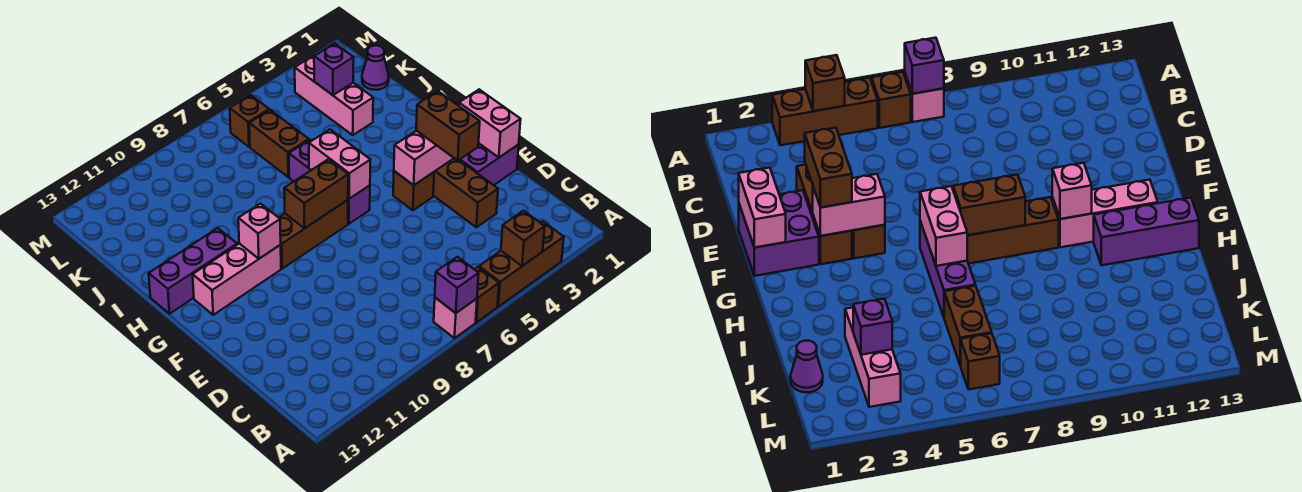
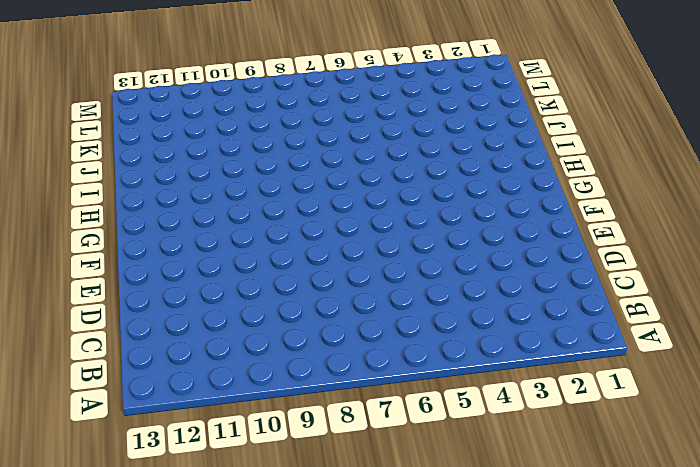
none -> brown brick A3:A5 level 1
none -> brown brick A6 level 1
none -> pink brick A7 level 1

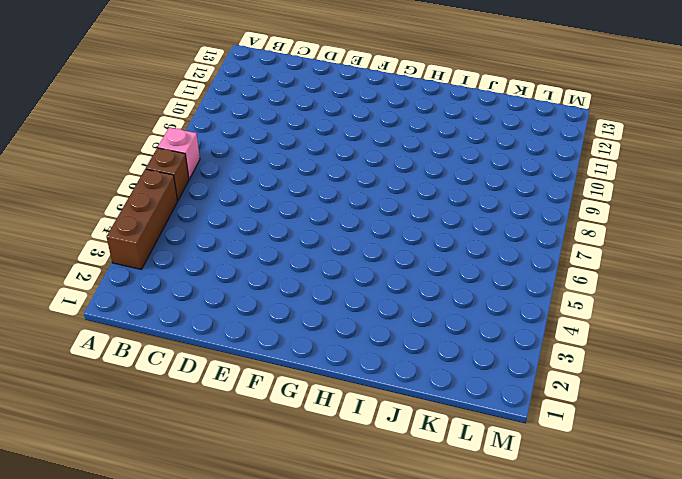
none -> brown brick D3:F3 level 1
none -> purple brick E1:F2 level 1
none -> brown brick F4 level 1

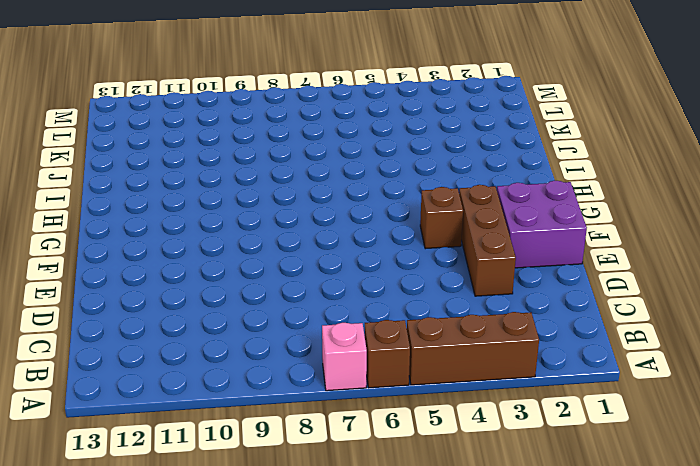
none -> purple brick G6:I6 level 1
none -> brown brick G7:G9 level 1
none -> pink brick G10:G12 level 1

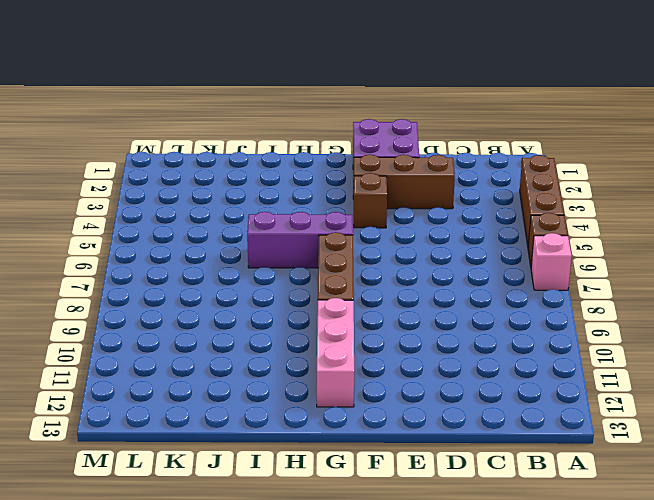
none -> purple brick H11:H13 level 1
none -> pink brick J3:L3 level 1
none -> brown brick J6:K6 level 1

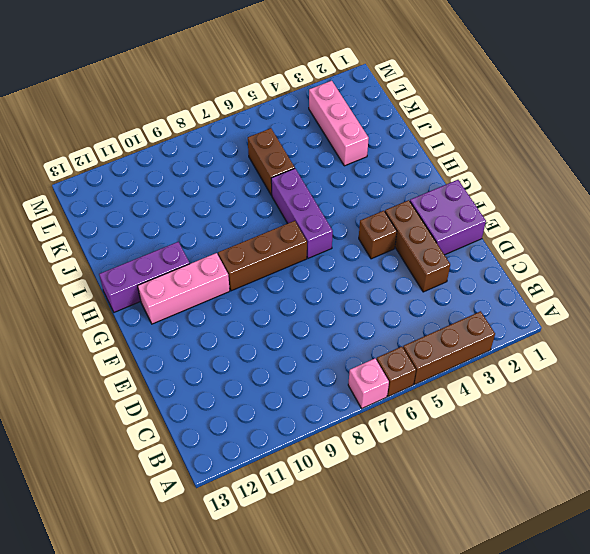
none -> purple cone K1 level 1
none -> brown brick L6 level 1
none -> brown brick A4 level 2

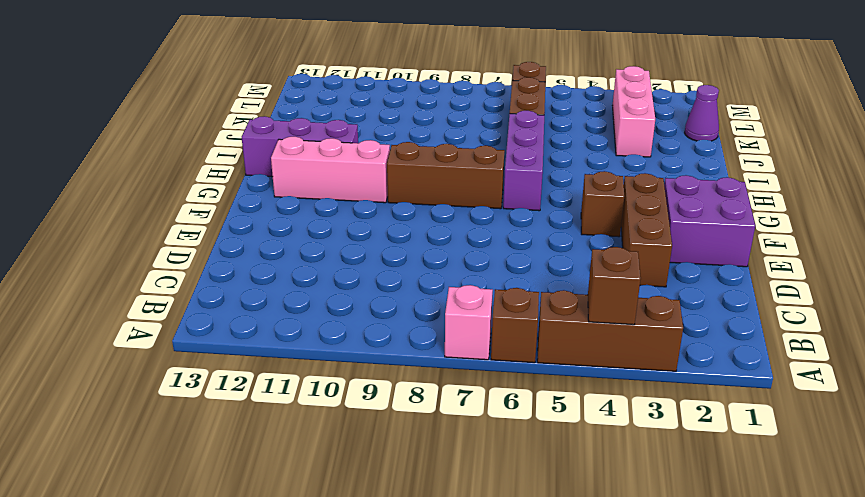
none -> purple brick A7 level 2
none -> pink brick E1:F1 level 2
none -> pink brick F3:F4 level 2

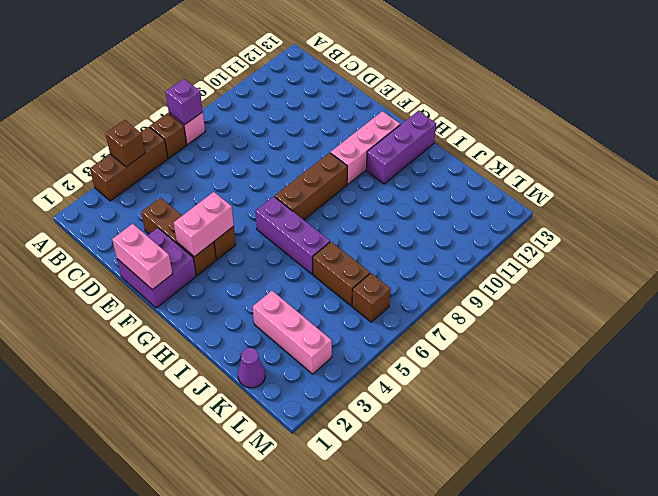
none -> pink brick G6:H6 level 2
none -> brown brick G7:G8 level 2
none -> pink brick G10 level 2

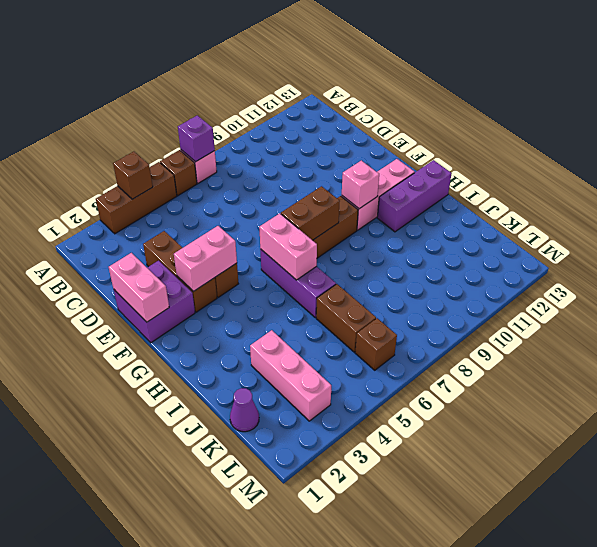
none -> purple brick K3 level 2
none -> brown brick E3:F3 level 3

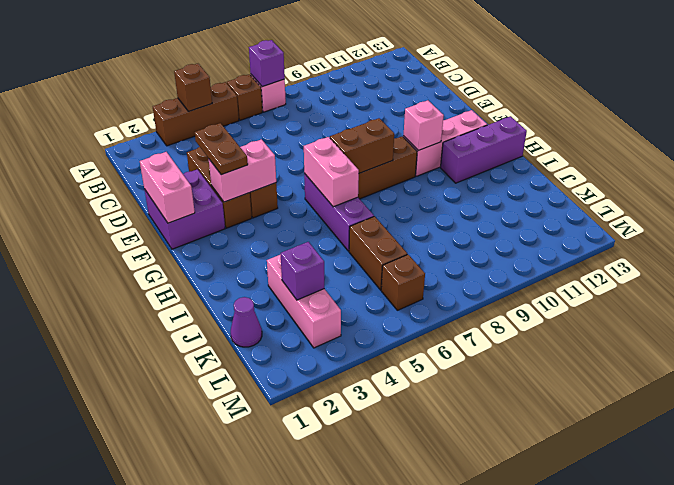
brown plate E3:F3 level 3 -> brown brick E3:F3 level 3

